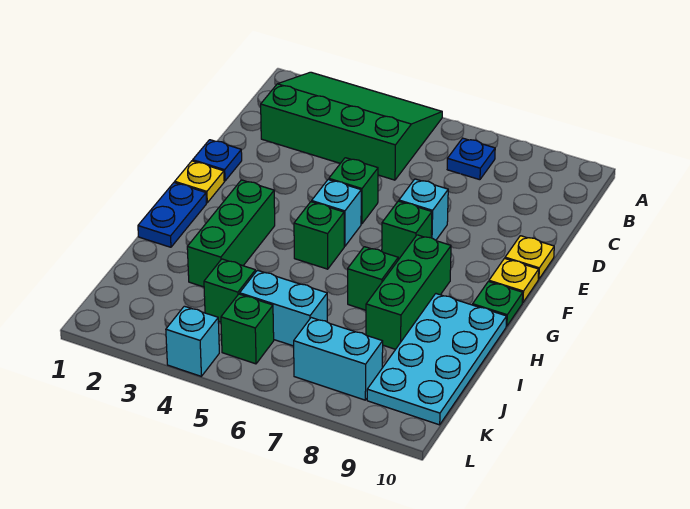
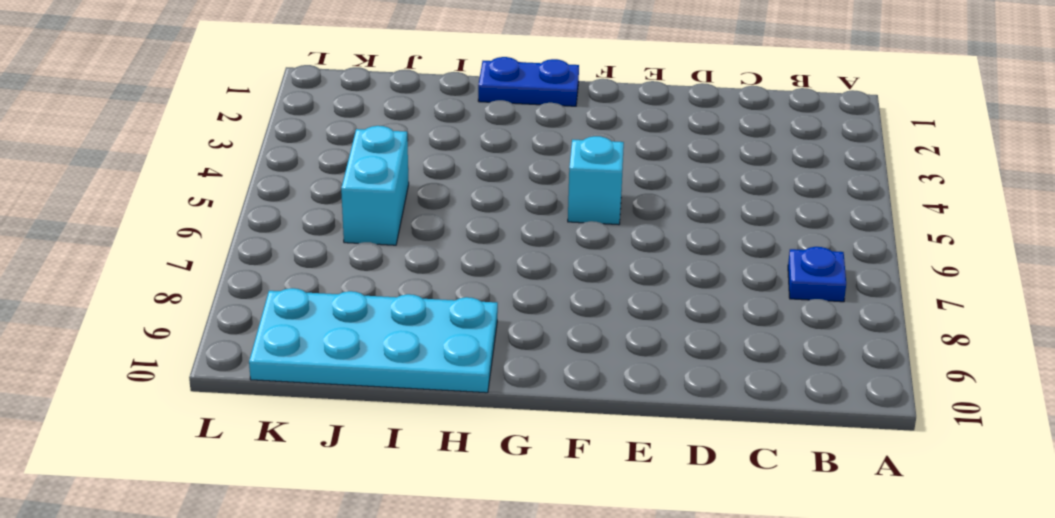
none -> green slope A2:C5 level 1 top C
none -> blue plate E1 level 1
none -> green brick E5 level 1

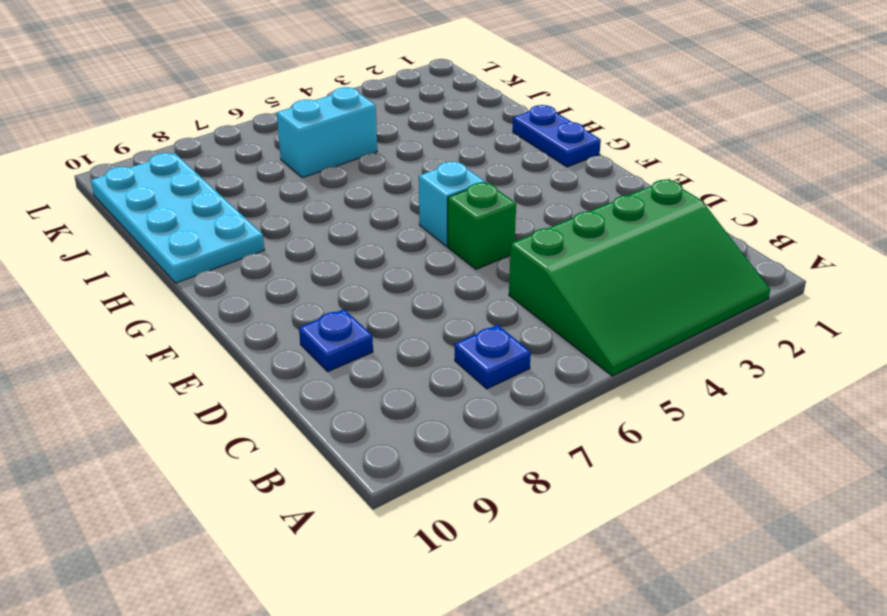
blue plate D9 level 1 -> blue plate E1 level 1
none -> cyan brick E7 level 1
none -> yellow plate E10 level 1
none -> yellow plate F1 level 1

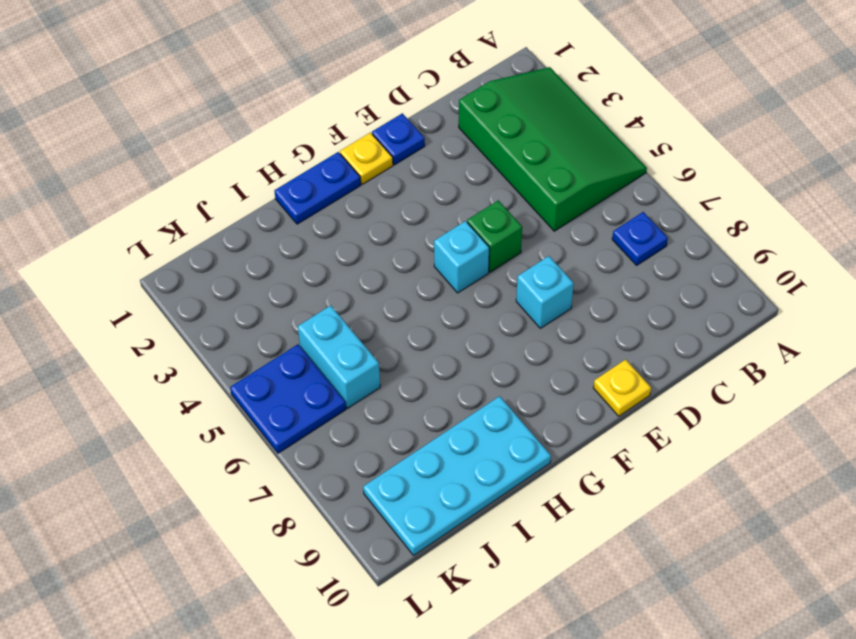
blue plate K5:L6 level 1 -> green brick K5 level 1
none -> green brick F7 level 1
none -> yellow plate F10 level 1
none -> green brick G3:I3 level 1

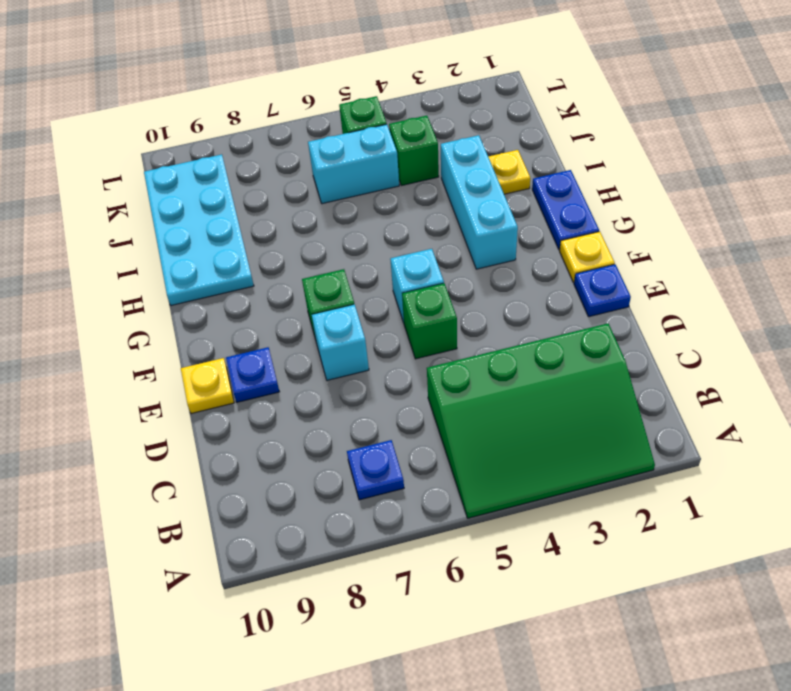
blue plate E9 level 1 -> none
cyan brick G3:I3 level 1 -> green brick G3:I3 level 1
yellow plate I2 level 1 -> yellow plate F10 level 1
none -> green brick G5 level 1
none -> green brick G8:I8 level 1
none -> green plate G10 level 1

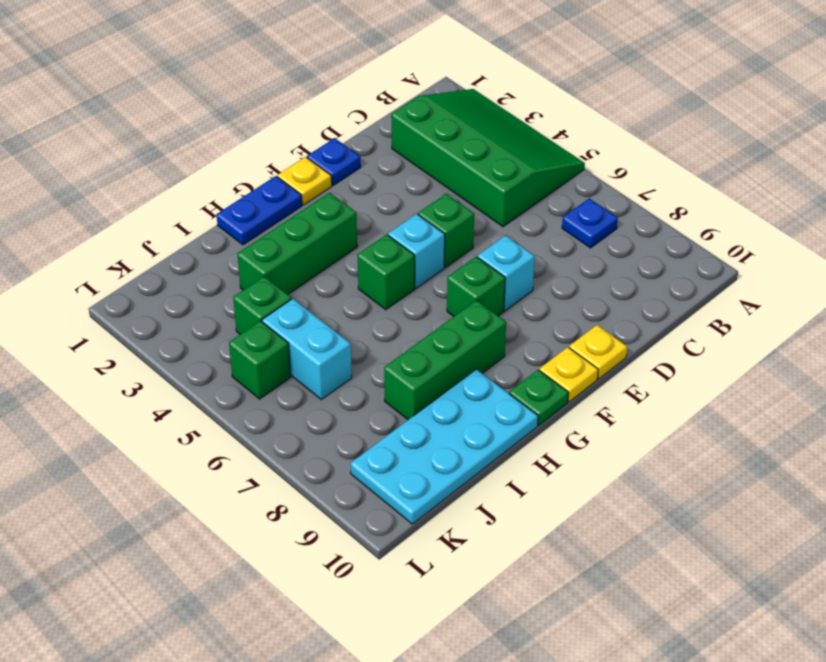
none -> green brick H7 level 1
none -> cyan brick K7:K8 level 1
none -> cyan brick L4 level 1

